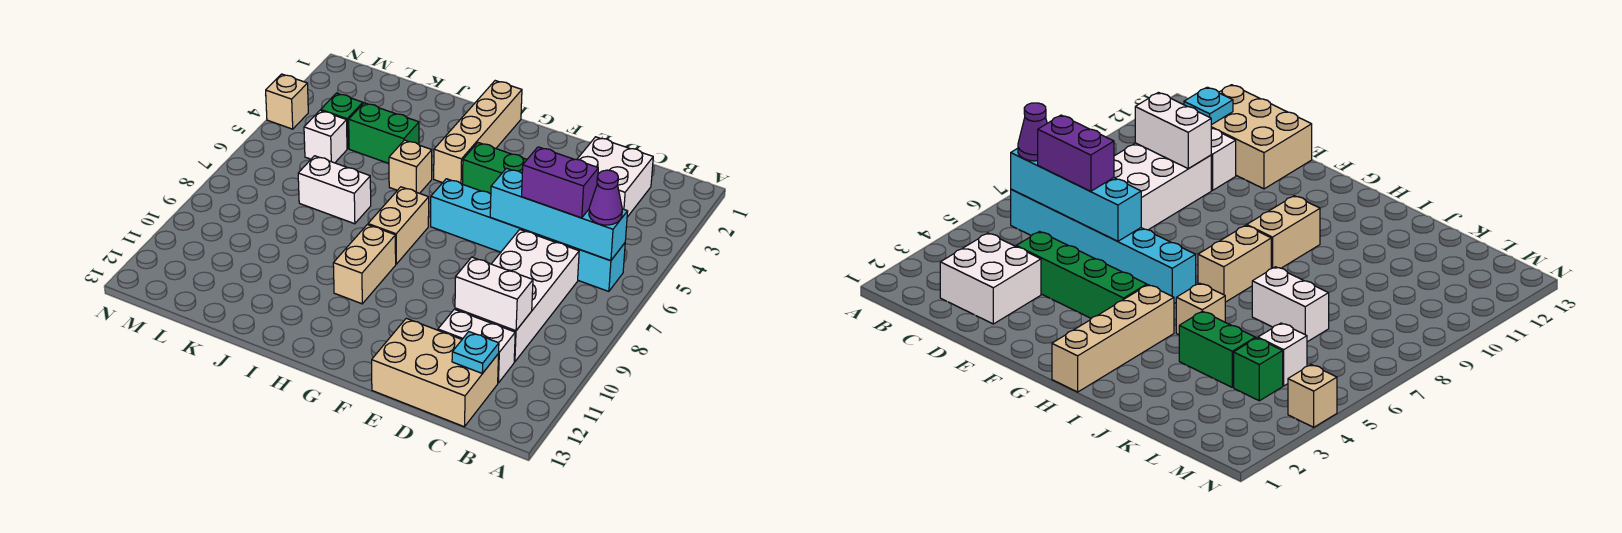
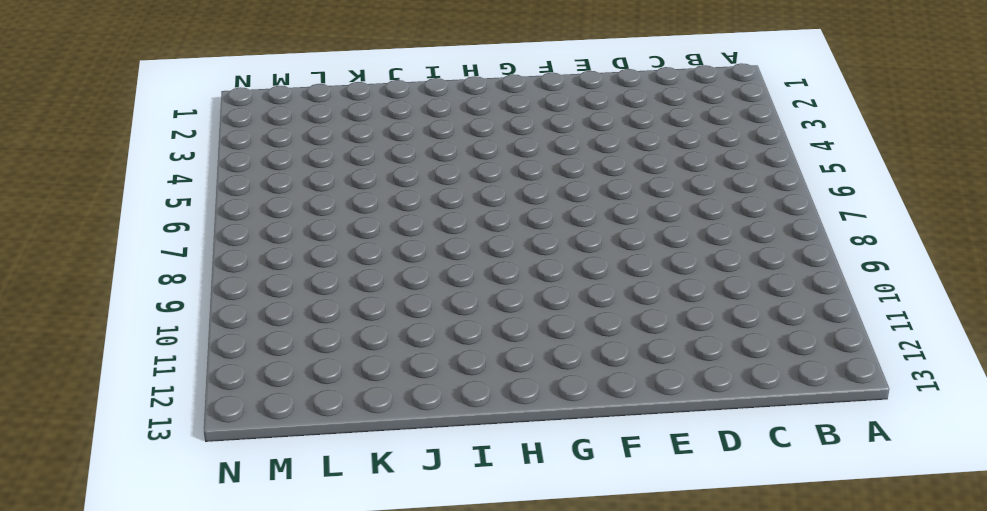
none -> cyan brick B6:G6 level 1
none -> white brick C2:D3 level 1
none -> white brick C7:D10 level 1

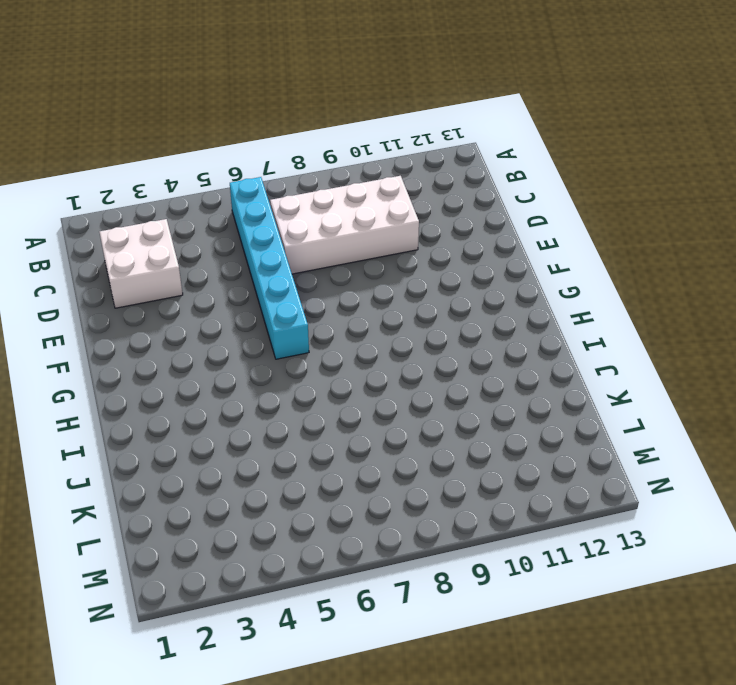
none -> white brick C11:D11 level 1
none -> tan brick C12:E13 level 1
none -> green brick D4:G4 level 1

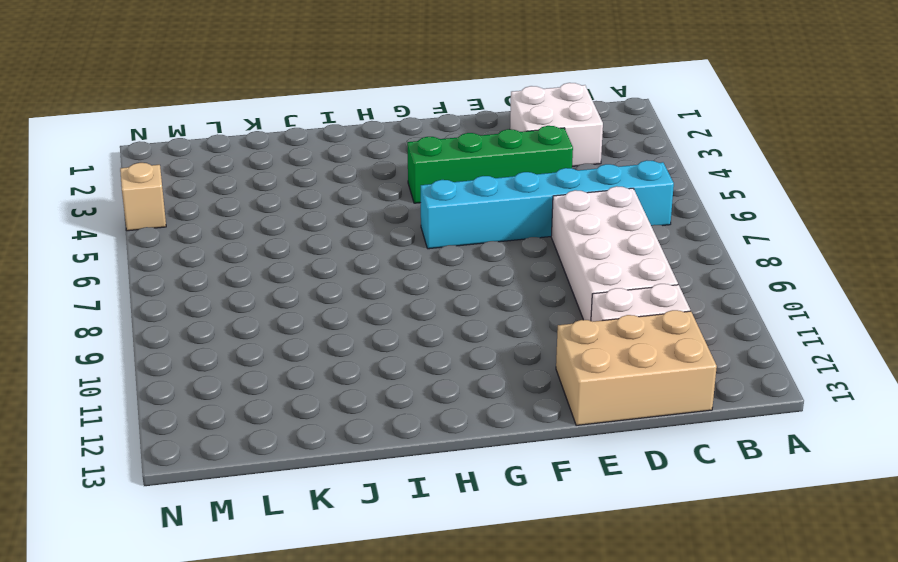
none -> tan brick H1:H4 level 1
none -> tan brick H7:H8 level 1
none -> tan brick H9:H10 level 1

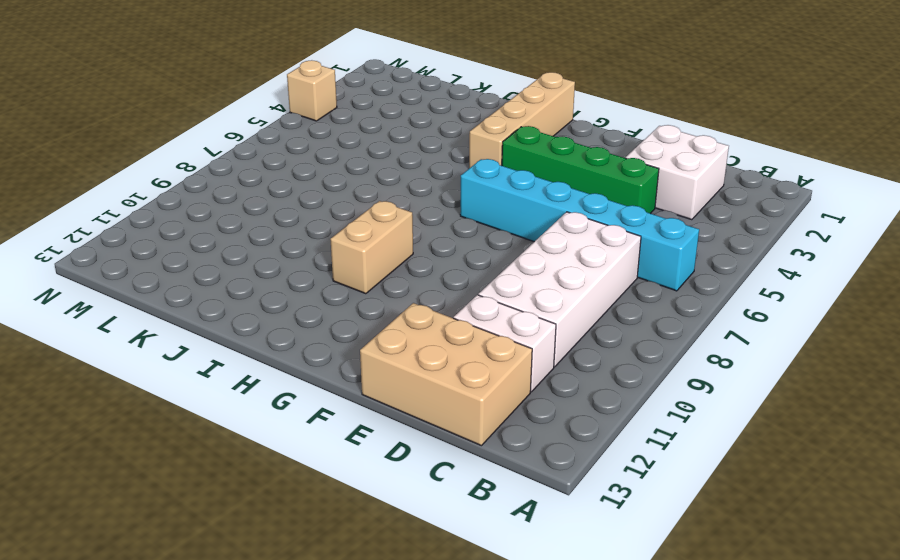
none -> tan brick H7:H8 level 1
none -> tan brick I5 level 1
none -> green brick J4:K4 level 1

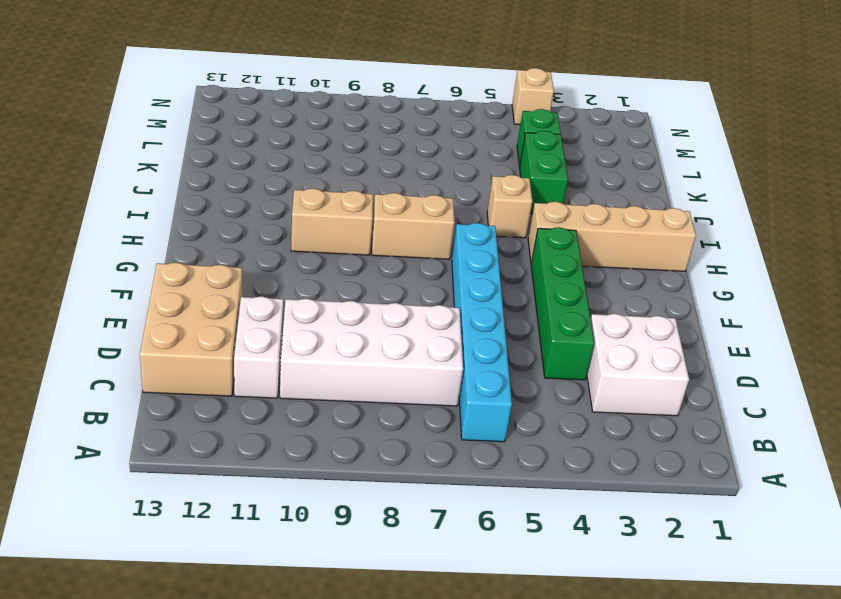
none -> white brick J7:K7 level 1
none -> white brick L5 level 1
none -> cyan brick B6:E6 level 2

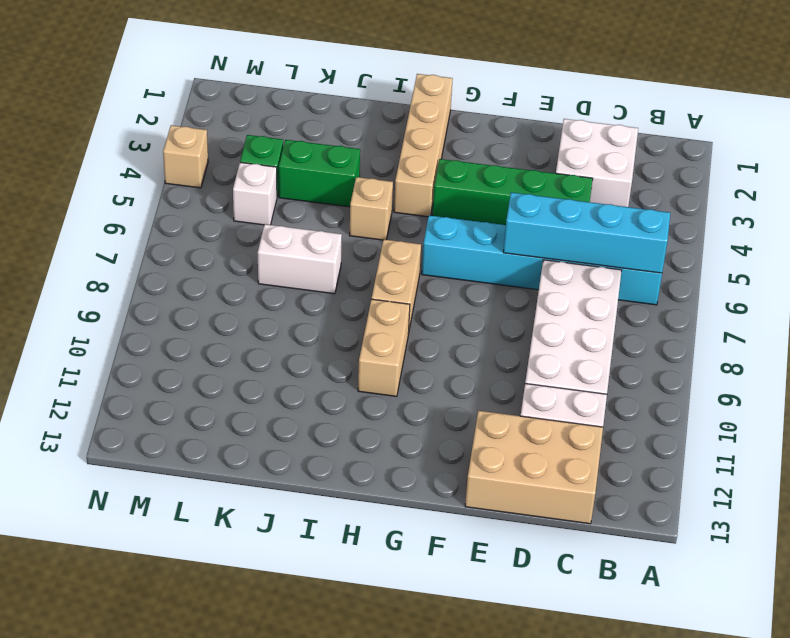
none -> white brick C10:D10 level 2
none -> cyan plate C12 level 2
none -> purple cone B6 level 3

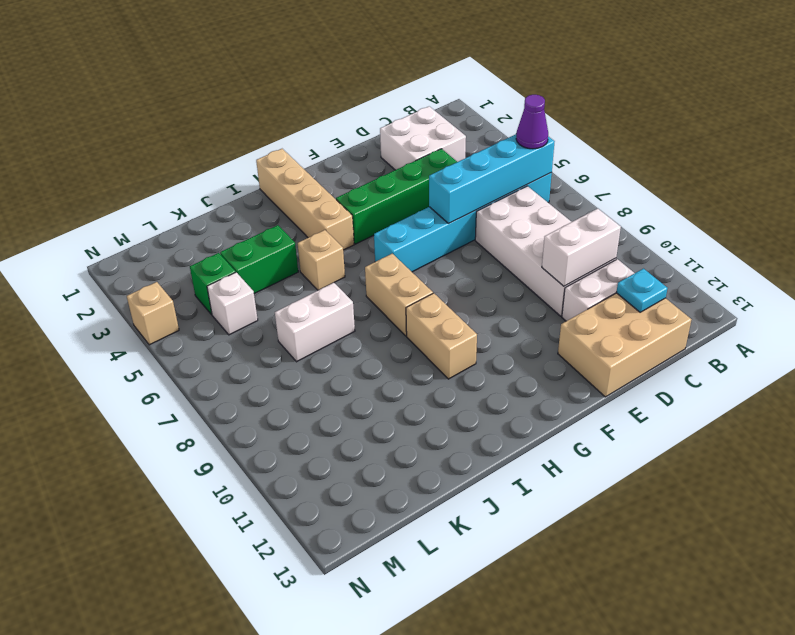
none -> purple brick C6:D6 level 3

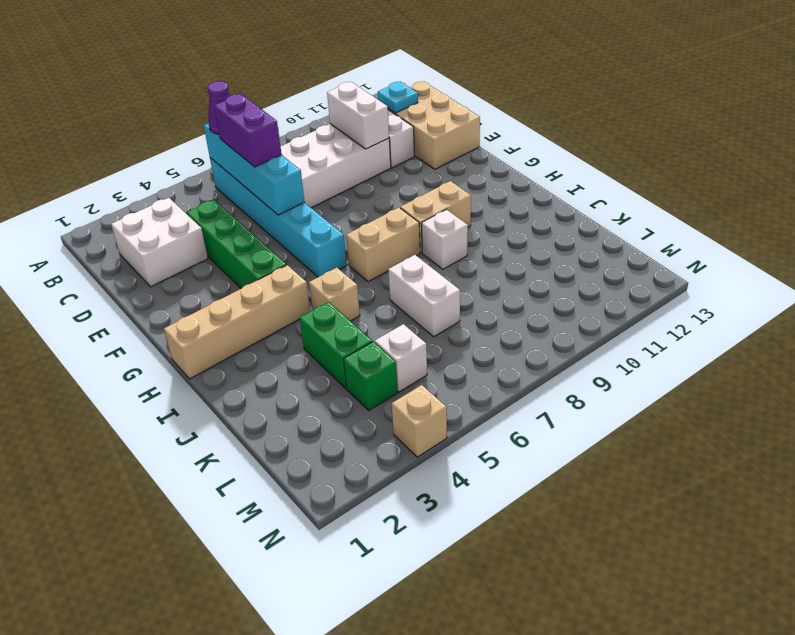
white brick I9 level 1 -> none

